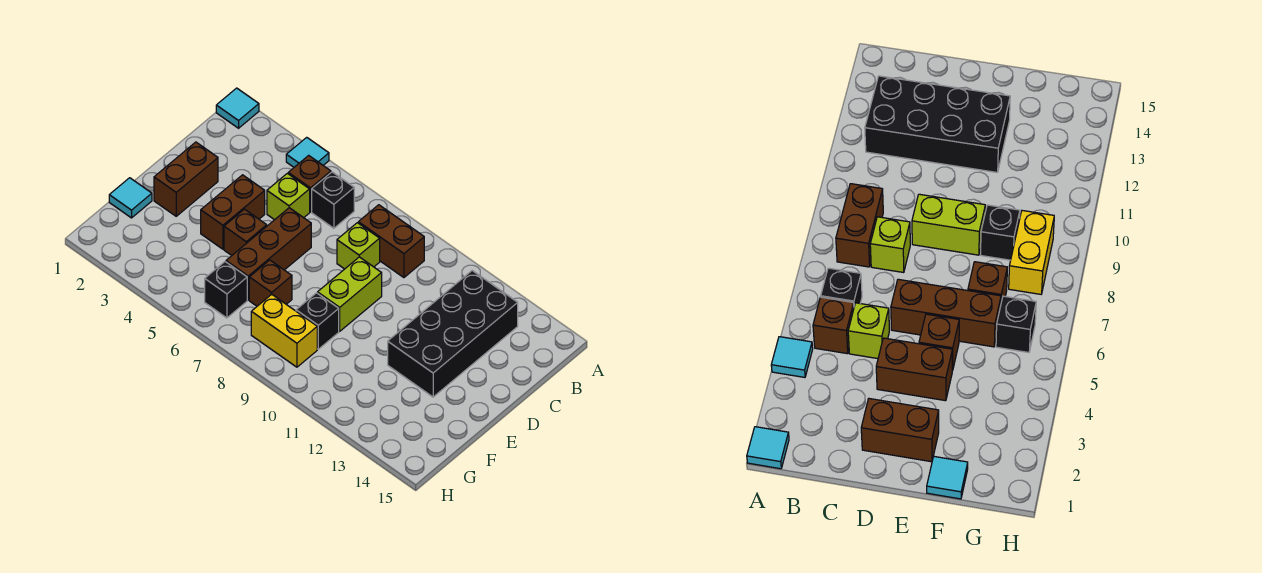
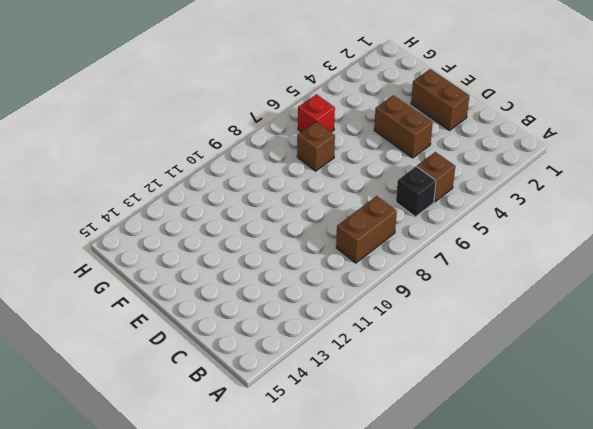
red brick G6 level 1 -> black brick G6 level 1
none -> cyan tile A1 level 1
none -> cyan tile A4 level 1
none -> black brick B12:E13 level 1

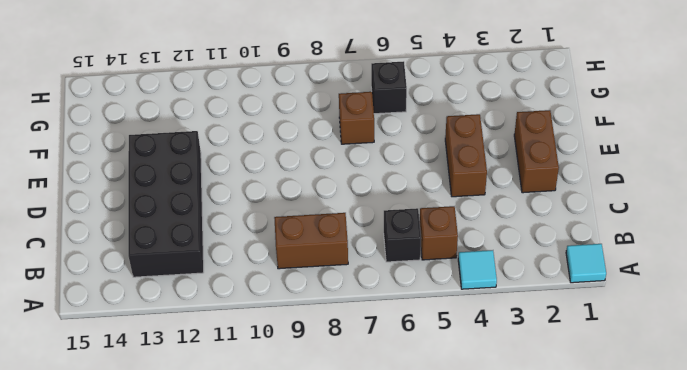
none -> lime brick C5 level 1
none -> lime brick C8 level 1
none -> brown brick D6:F6 level 1

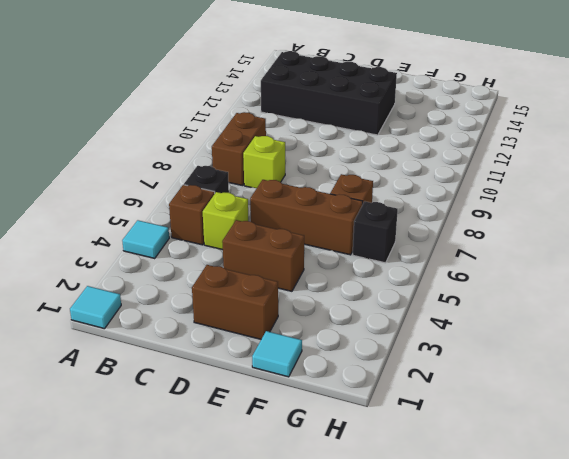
none -> lime brick D9:E9 level 1
none -> brown brick E5 level 1
none -> black brick F9 level 1

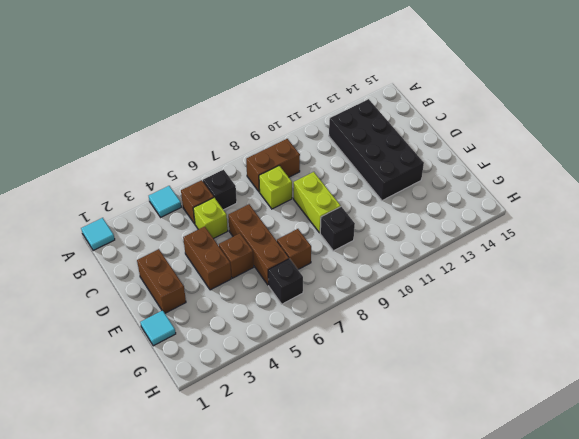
none -> yellow brick G8:G9 level 1

